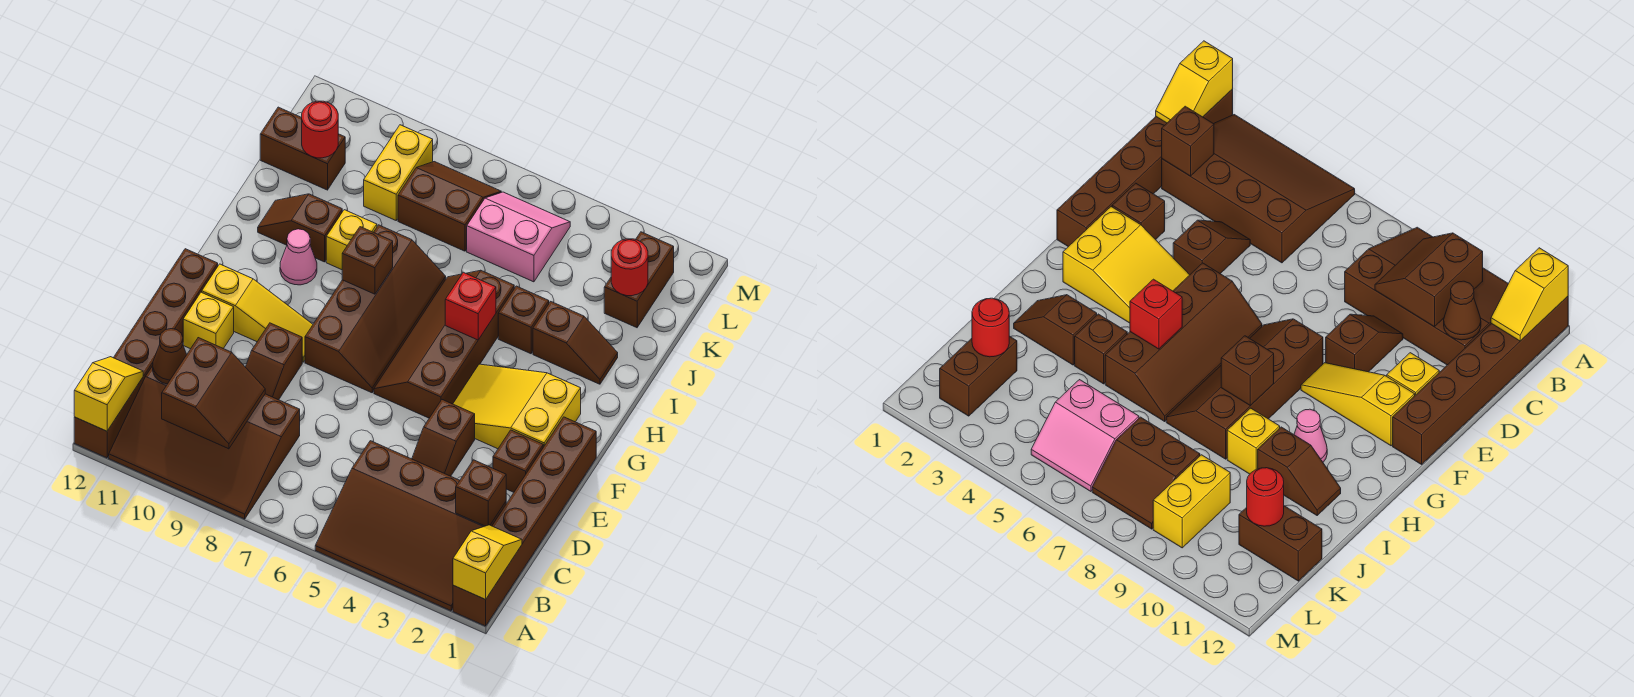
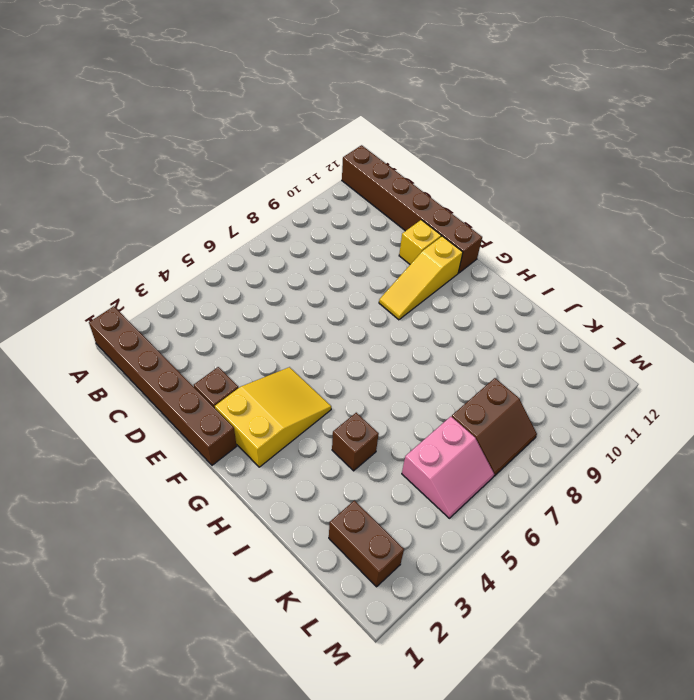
none -> brown slope A2:C5 level 1 top C
none -> brown slope A8:C11 level 1 top C
none -> brown slope D4:E4 level 1 top E
none -> brown slope D9:E9 level 1 top E

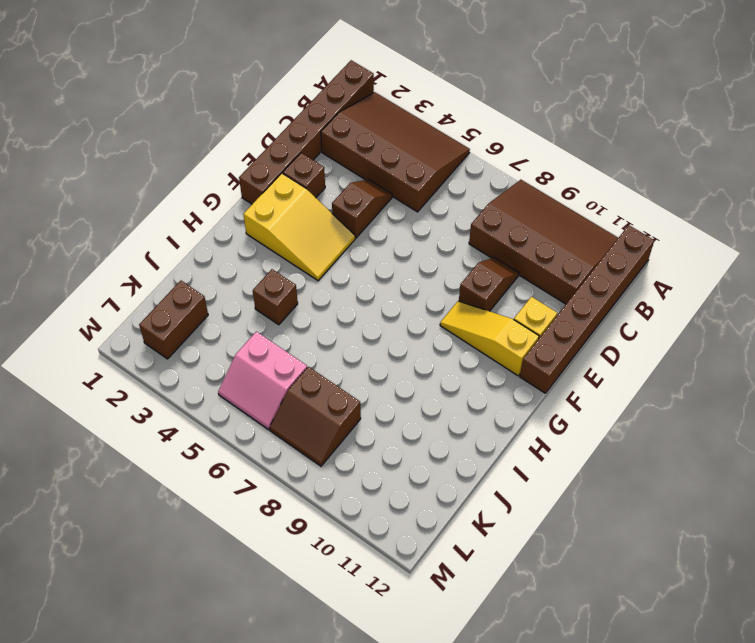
none -> brown slope F5:I6 level 1 top 5
none -> brown slope F7:I8 level 1 top 8
none -> pink cone H10 level 1
none -> brown slope I2:I3 level 1 top 3

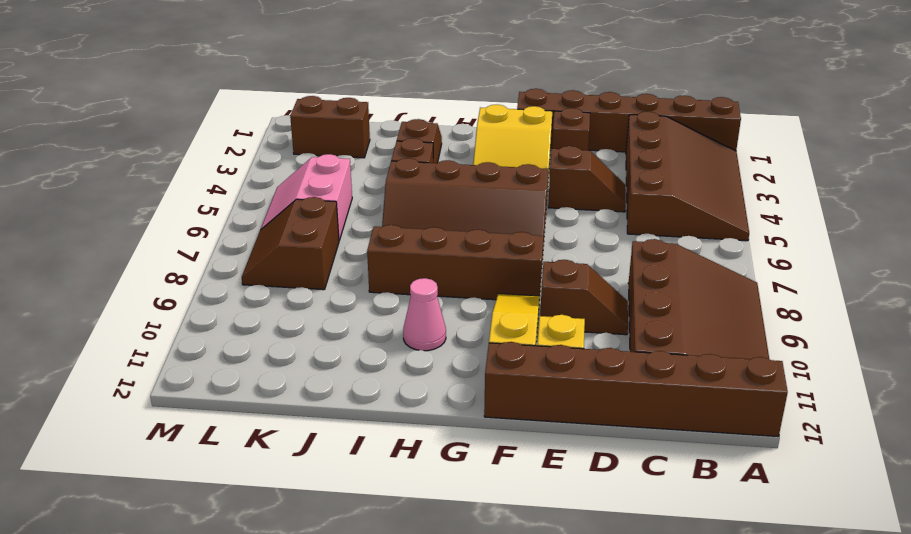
none -> yellow brick I9 level 1
none -> brown slope I10:I11 level 1 top 10
none -> yellow brick K9:L9 level 1
none -> brown brick K11:K12 level 1

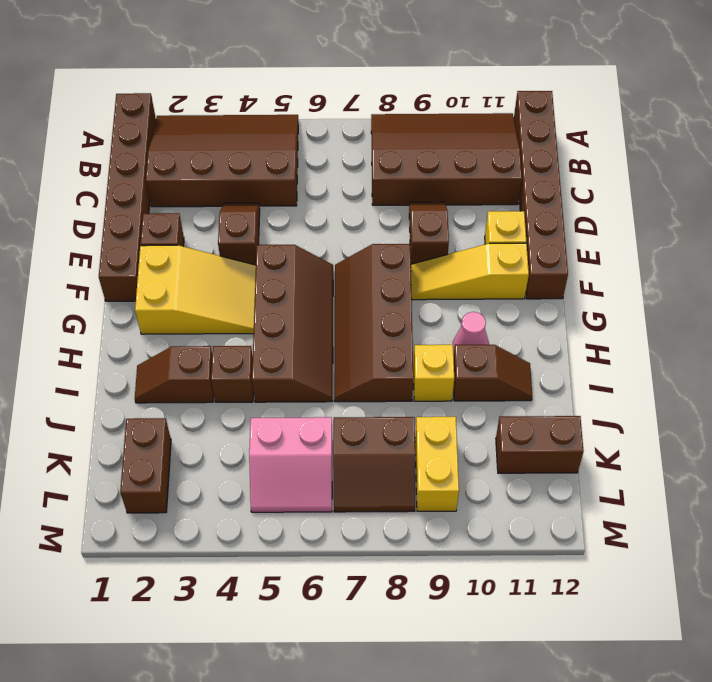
none -> yellow slope A1:B1 level 2 top A
none -> yellow slope A12:B12 level 2 top A
none -> brown slope B9:C10 level 2 top 10
none -> brown brick C2 level 2

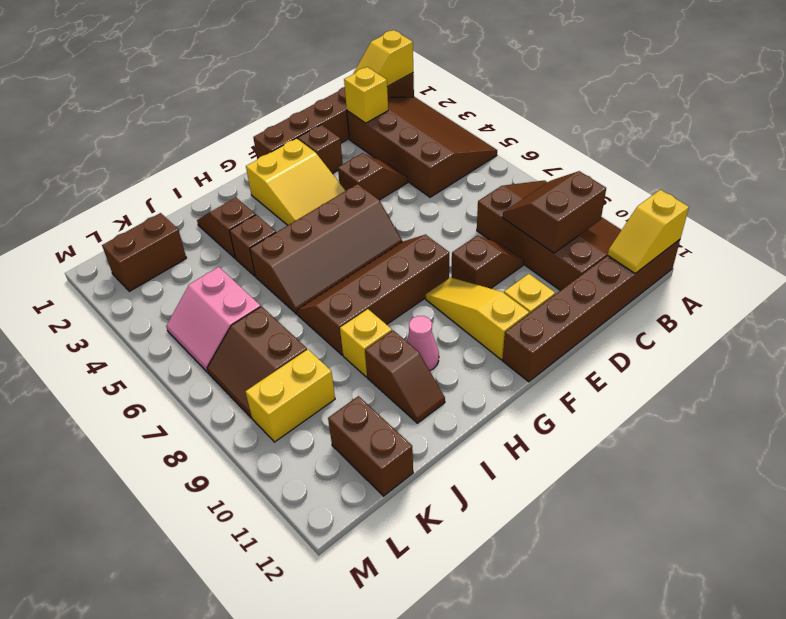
yellow brick C2 level 2 -> brown brick C2 level 2
none -> brown cone C11 level 2
none -> red brick H5 level 2
none -> brown brick H8 level 2
none -> red round brick K2 level 2

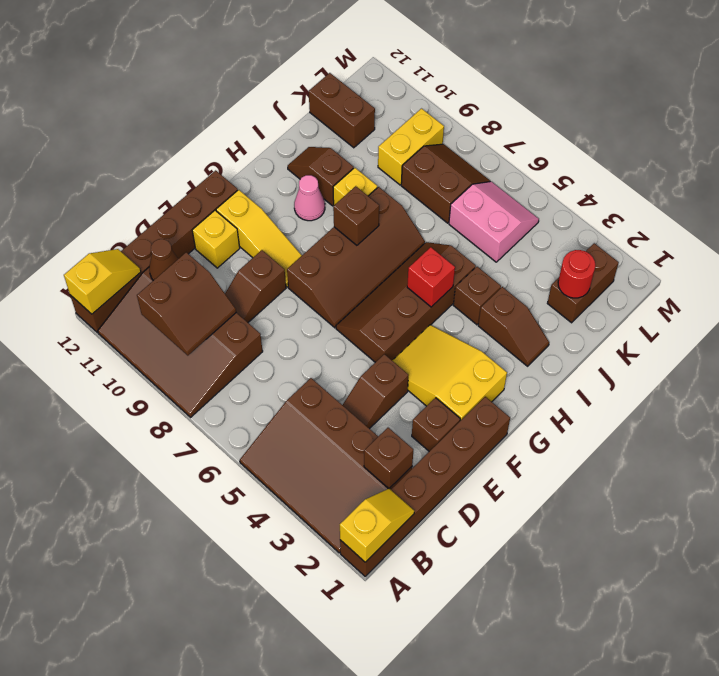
none -> red round brick K11 level 2

